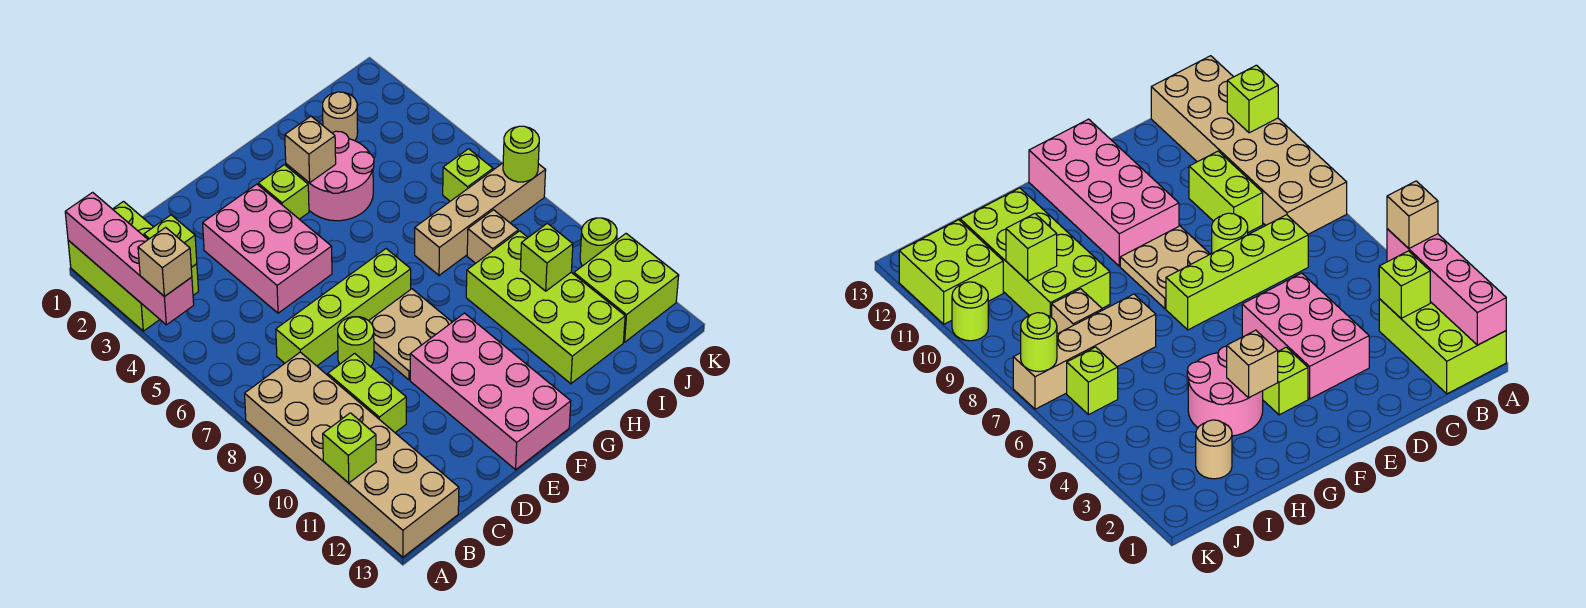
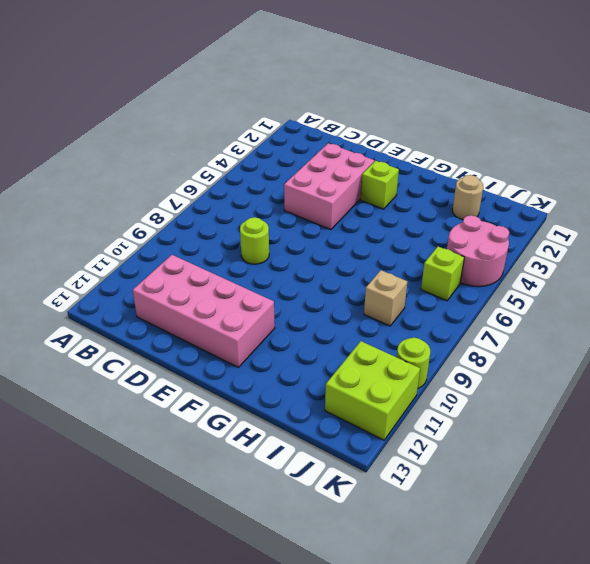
pink brick C11:F12 level 1 -> pink brick E10:F13 level 1
pink round brick J4:K5 level 1 -> pink round brick G3:H4 level 1
none -> lime brick A1:B3 level 1
none -> tan brick A8:B13 level 1
none -> lime brick C7:F7 level 1

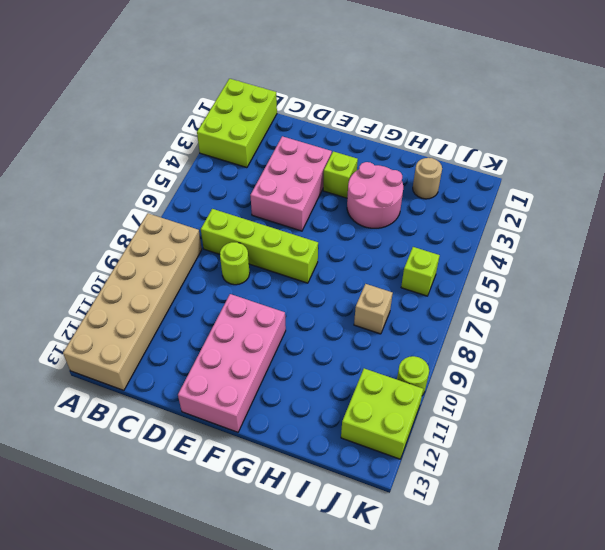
none -> lime brick C9:C10 level 1
none -> tan plate E8:F9 level 1
none -> tan brick H7:K7 level 1

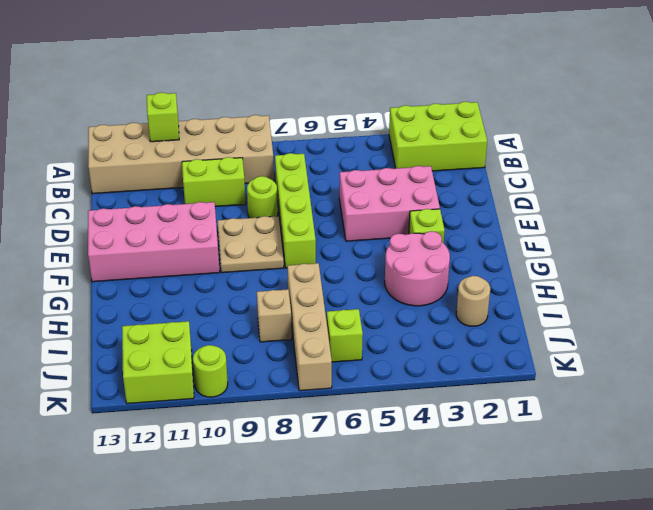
none -> lime brick H9:I12 level 1
none -> pink brick A1:A4 level 2
none -> lime brick B3 level 2

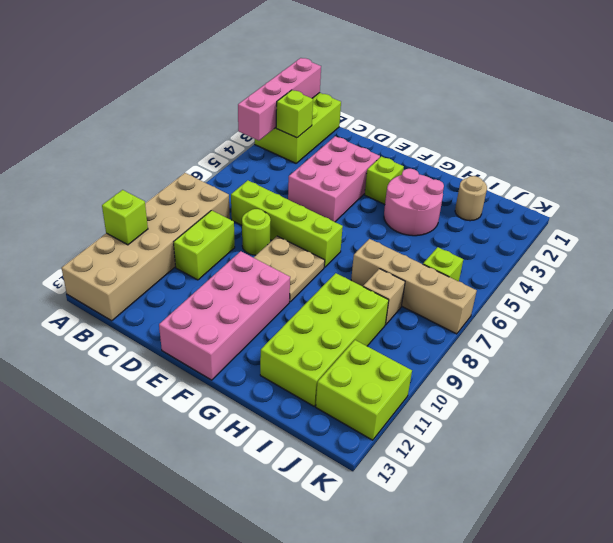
none -> lime round brick K10 level 1
none -> tan brick G3 level 2
none -> lime brick I10 level 2

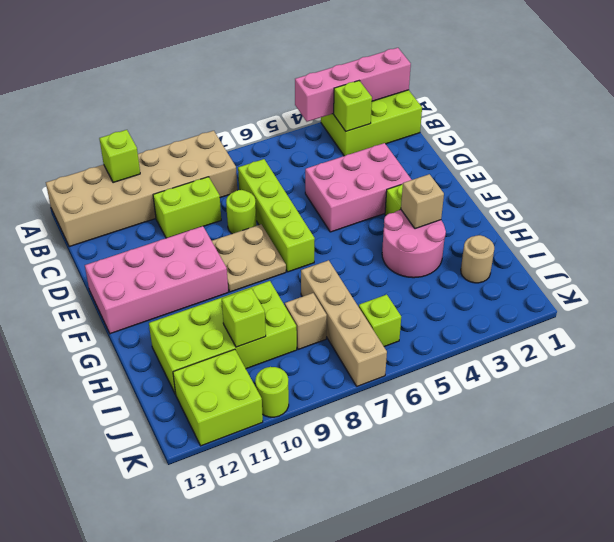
none -> lime round brick K7 level 2
none -> tan brick A4 level 3

